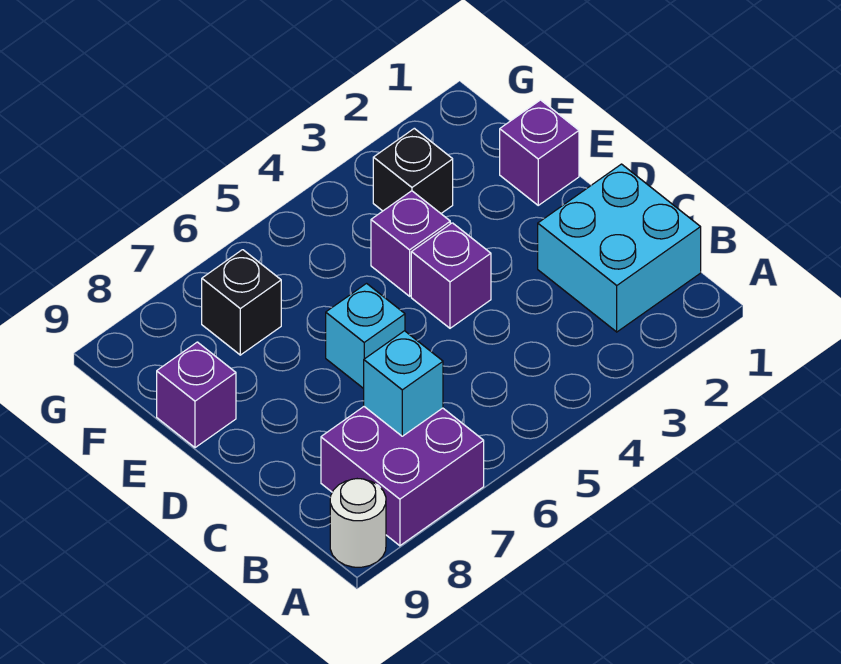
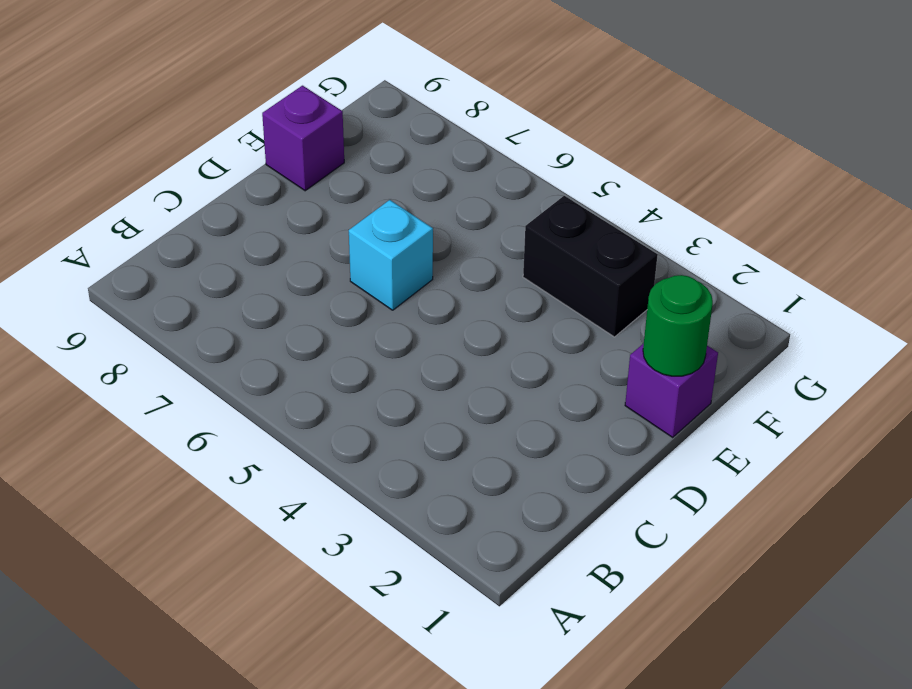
green round brick E1 level 2 -> none
black brick F3:F4 level 1 -> black brick F3 level 1
none -> purple brick A7:B8 level 1
none -> white round brick A9 level 1

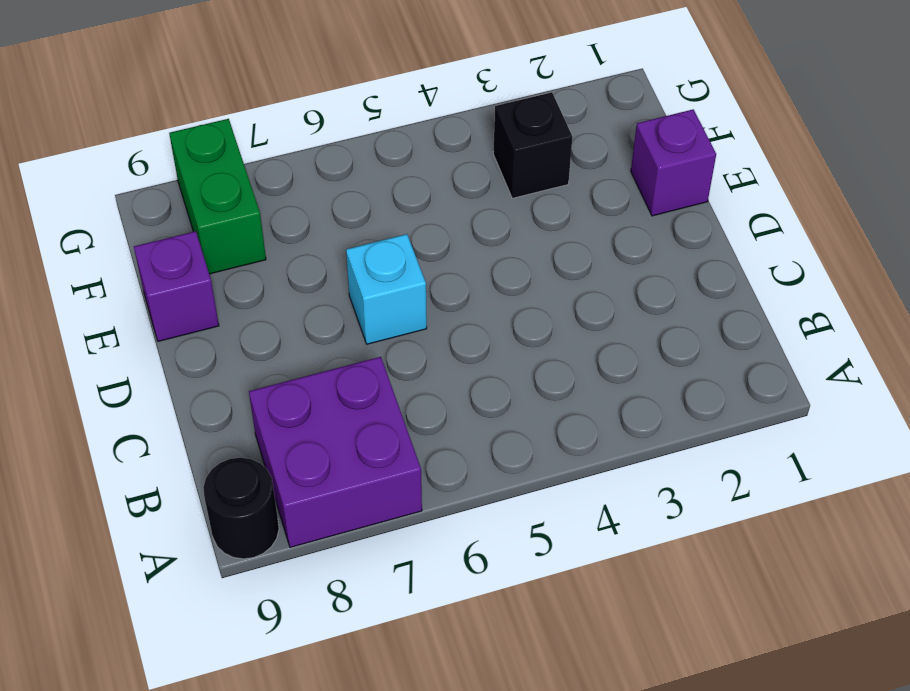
black round brick A9 level 1 -> white round brick A9 level 1
green brick F8:G8 level 1 -> none
none -> cyan brick B1:C2 level 1
none -> purple brick D4 level 1

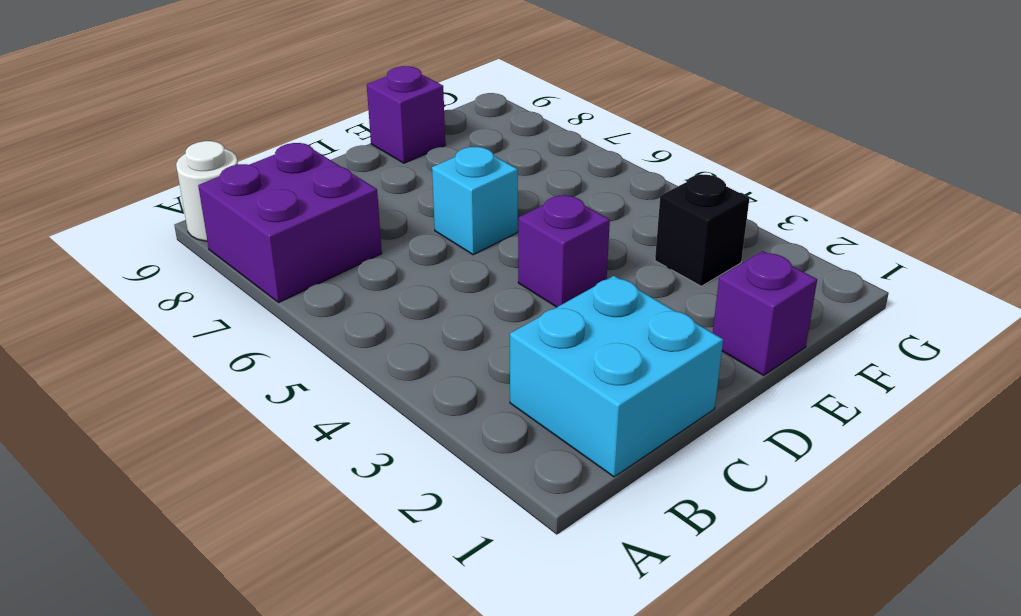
none -> purple brick E4 level 1
none -> black brick F7 level 1

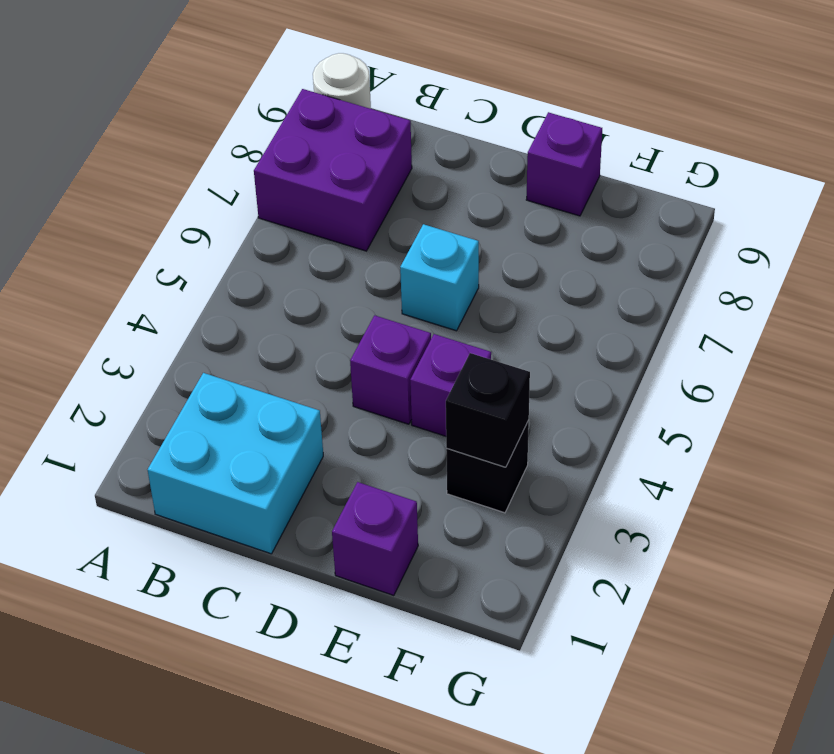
black brick F3 level 2 -> black brick F7 level 1
none -> cyan brick B7 level 2

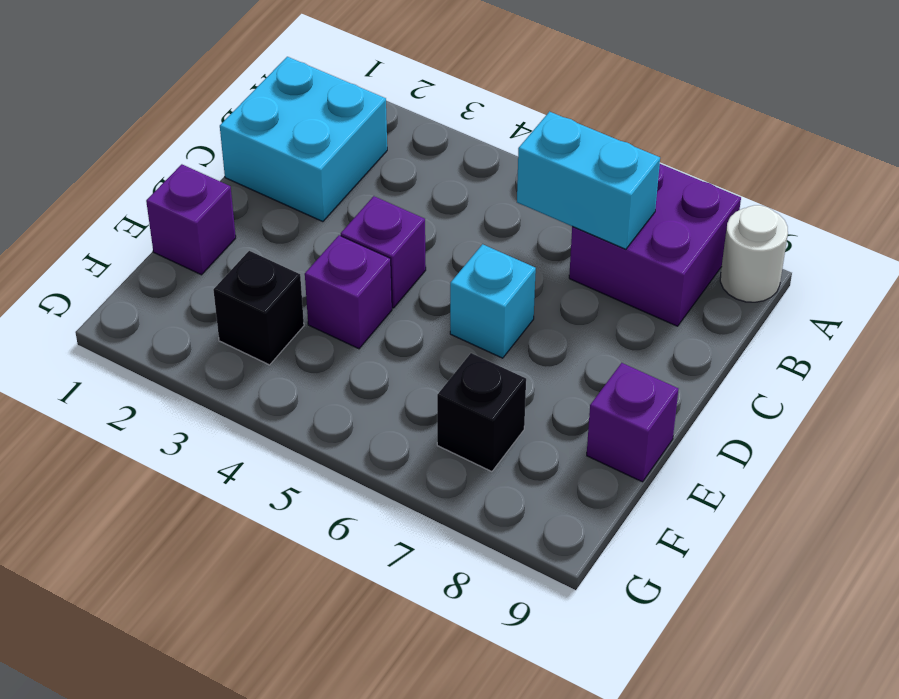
cyan brick B6:B7 level 2 -> cyan brick B7 level 2

